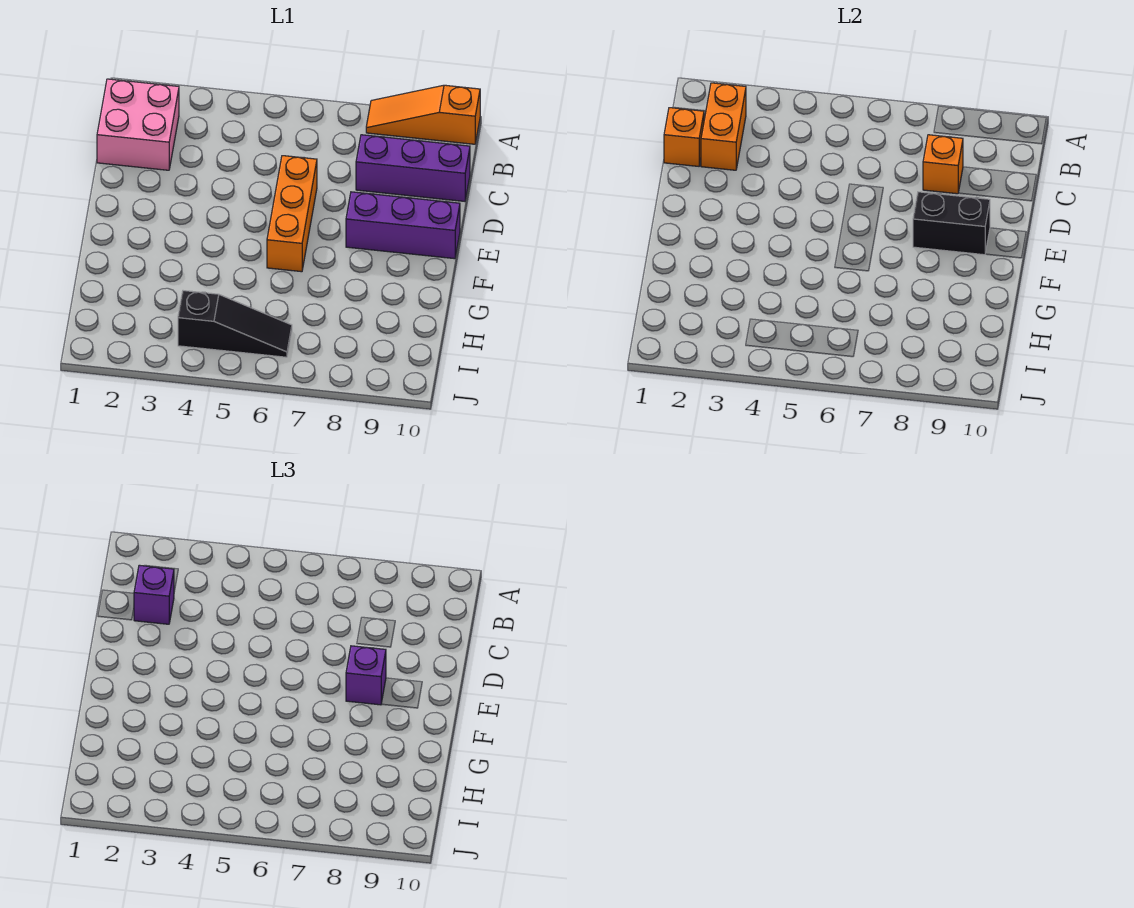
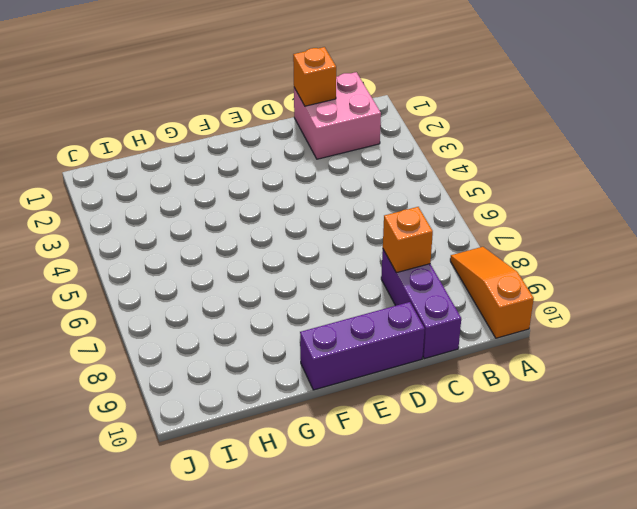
purple brick D10:F10 level 1 -> purple brick E8:E10 level 1
none -> orange brick D6:F6 level 1
none -> black slope I4:I6 level 1 top 4
none -> orange brick B2:C2 level 2

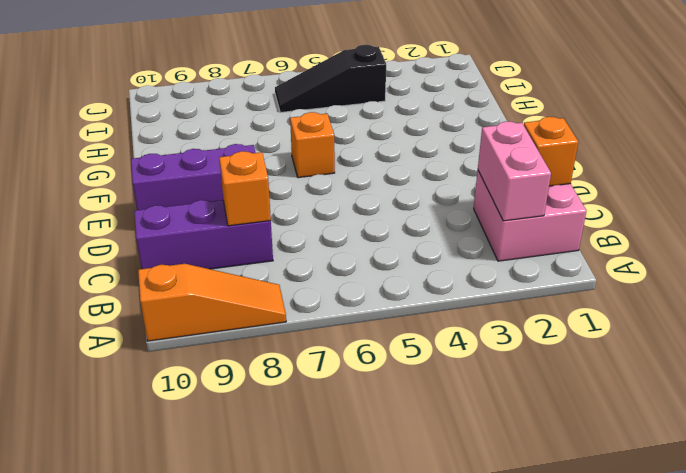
pink brick B2:C2 level 2 -> orange brick B2:C2 level 2
orange brick F6 level 1 -> orange brick D6:F6 level 1
none -> black brick E8:E9 level 2
none -> purple brick C2 level 3
none -> purple brick E8 level 3

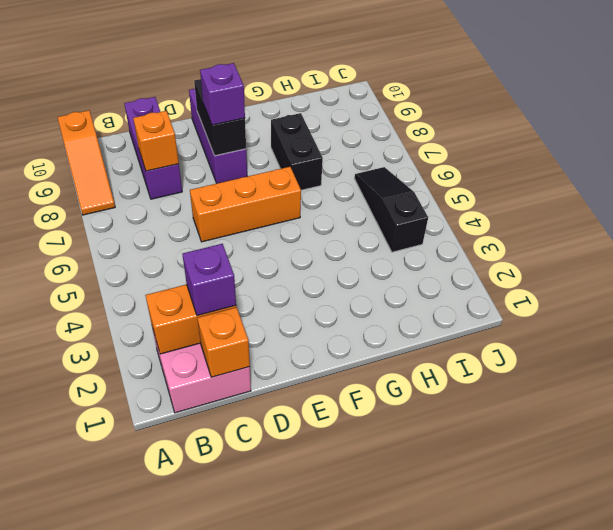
black brick G7:G8 level 1 -> none

